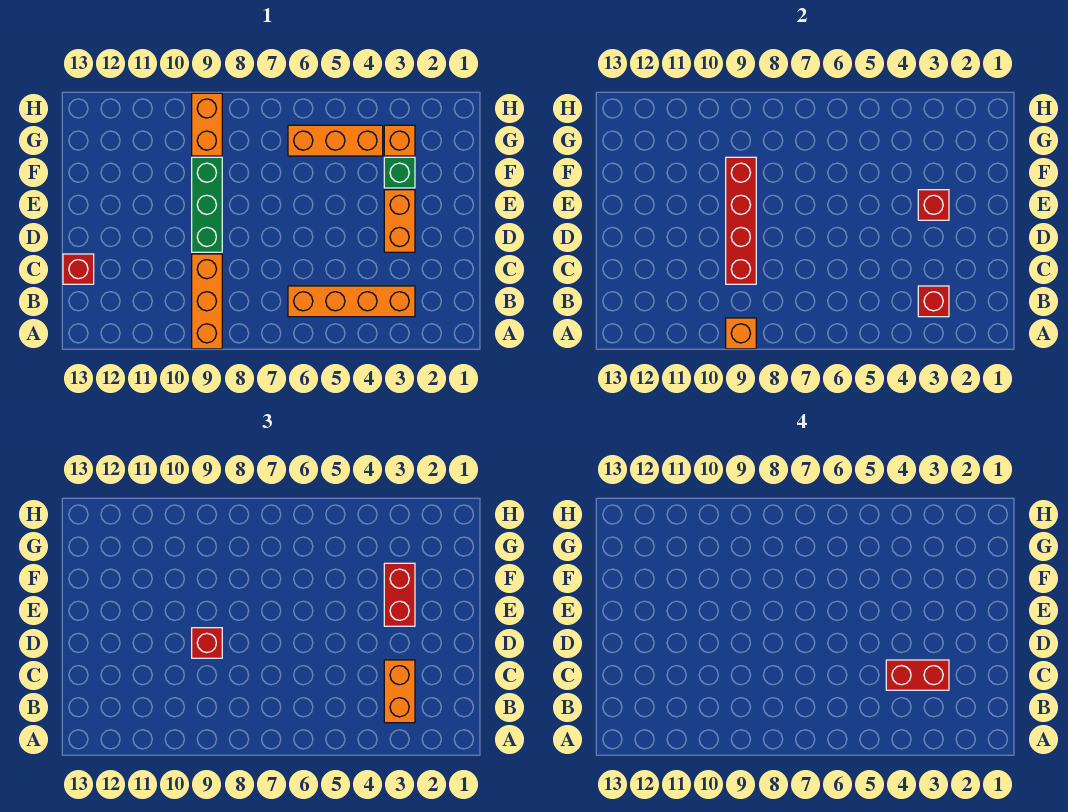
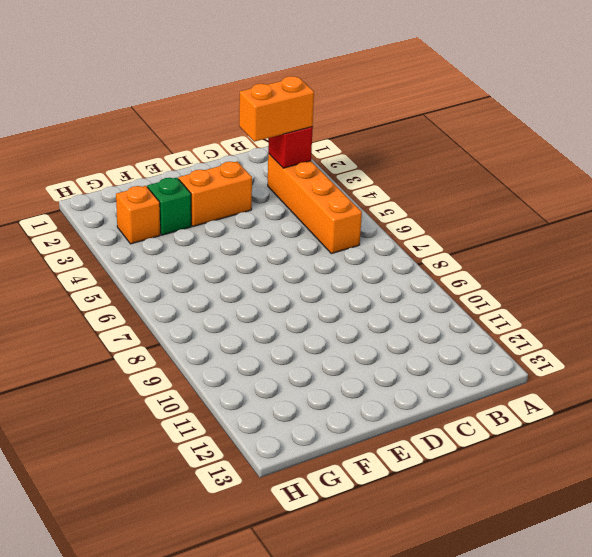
none -> orange brick A9:C9 level 1
none -> red brick C13 level 1
none -> green brick D9:F9 level 1

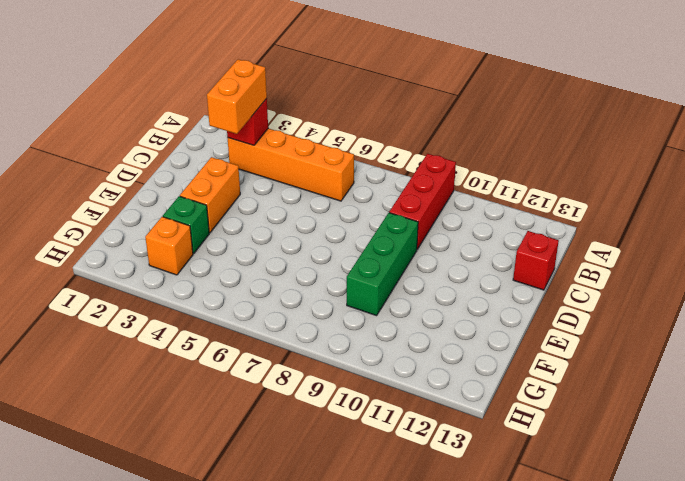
red brick A9:C9 level 1 -> orange brick A9:C9 level 1
none -> orange brick G4:G6 level 1
none -> orange brick G9:H9 level 1
none -> orange brick A9 level 2

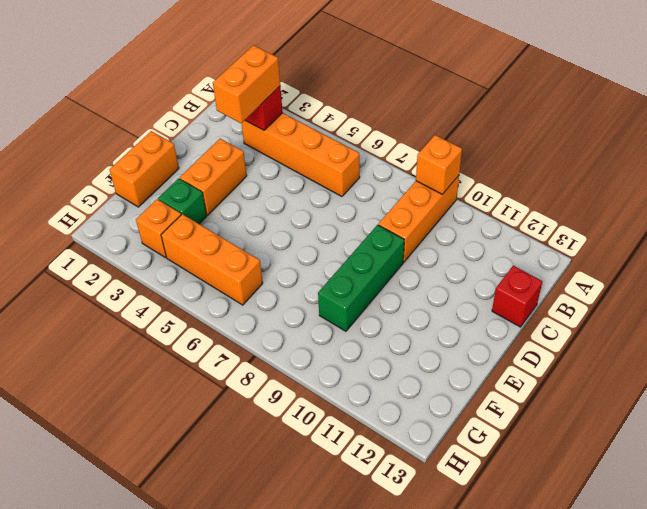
orange brick E1:F1 level 1 -> orange brick G9:H9 level 1
none -> red brick C9:F9 level 2
none -> red brick E3 level 2
none -> red brick D9 level 3

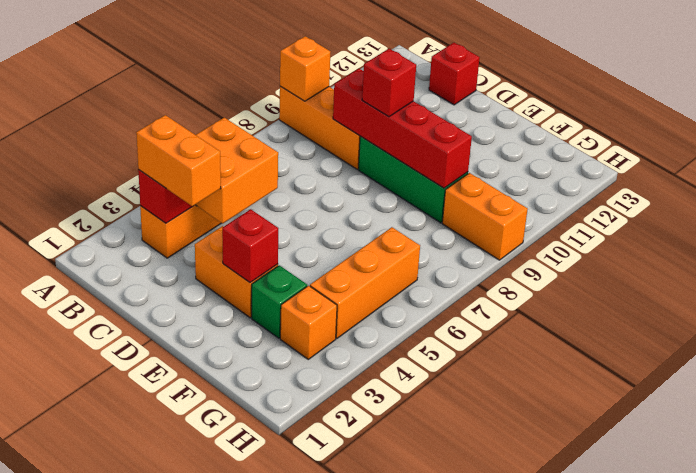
orange brick B4:C5 level 2 -> none
none -> red brick E3:F3 level 3
none -> red brick C3:C4 level 4

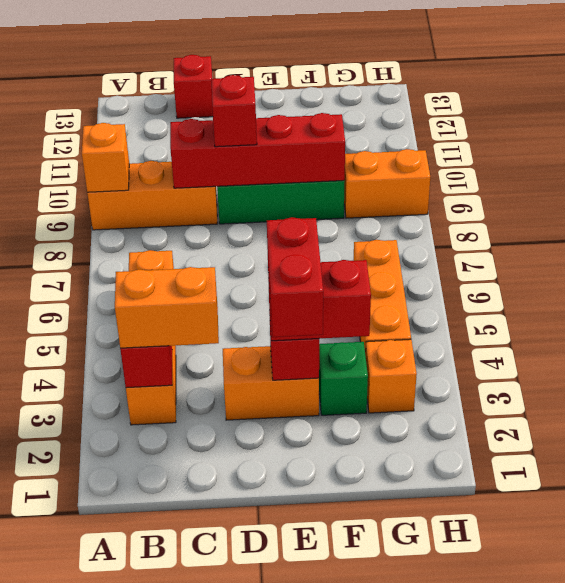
red brick E2:E3 level 4 -> red brick C3:C4 level 4

